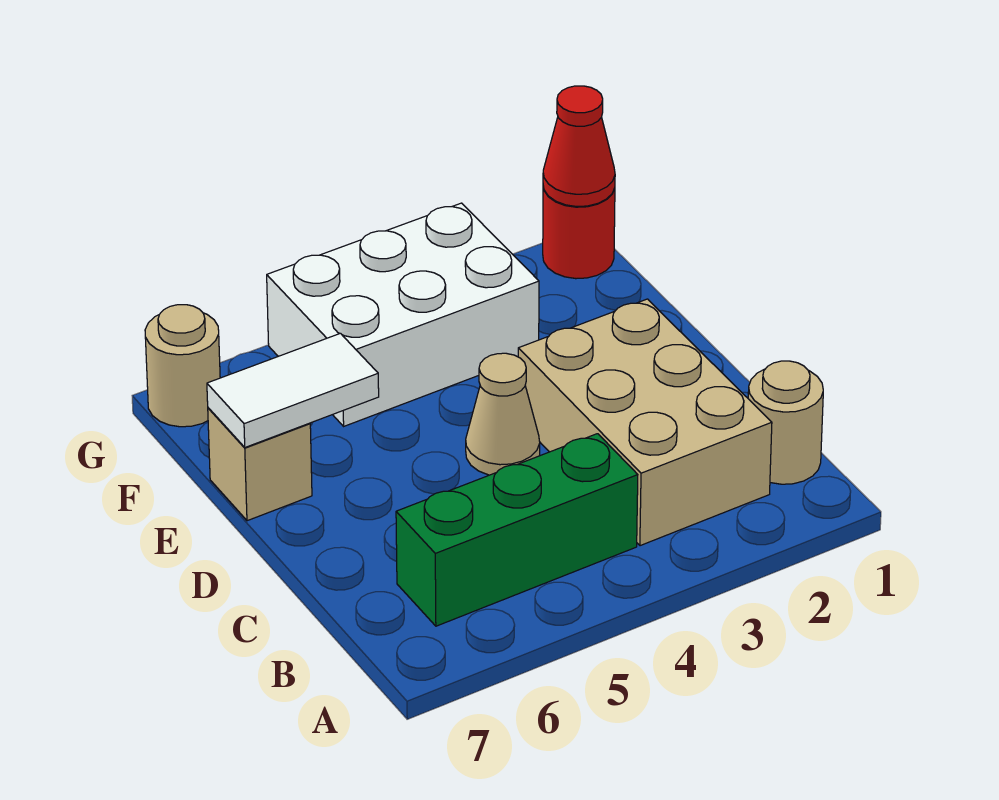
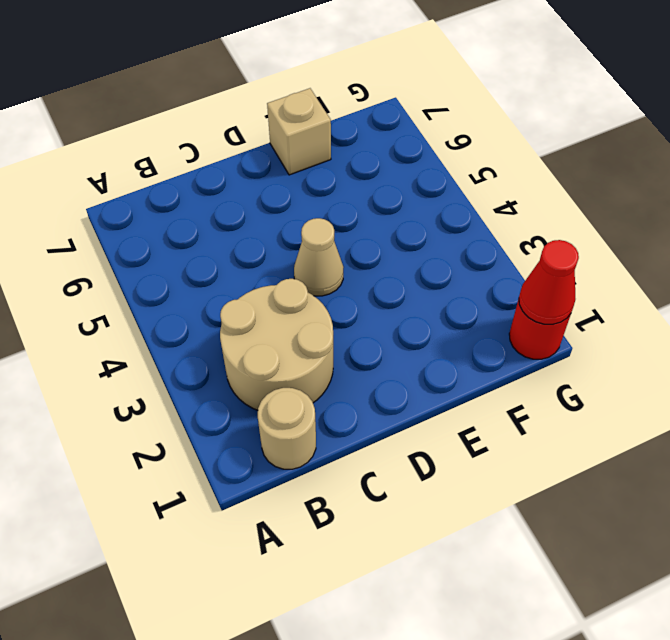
tan round brick B2:C3 level 1 -> tan brick B2:D3 level 1
none -> green brick B4:B6 level 1
none -> white brick F3:G5 level 1

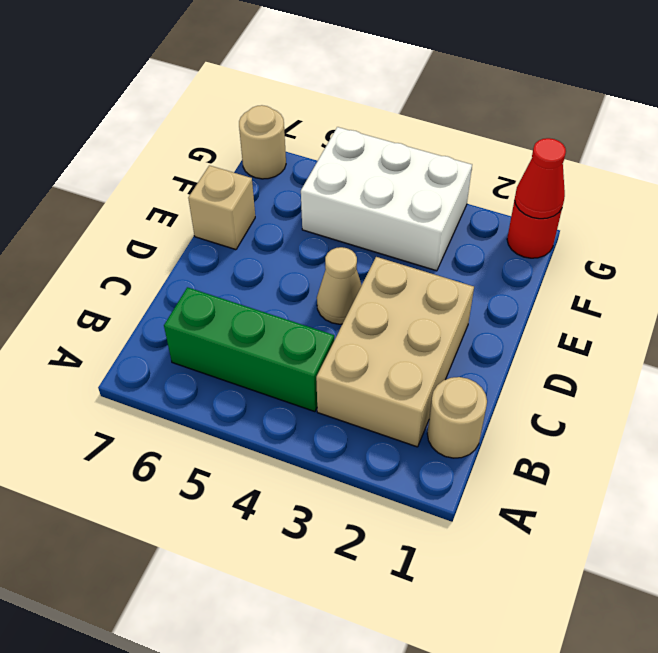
none -> white tile E6:E7 level 2

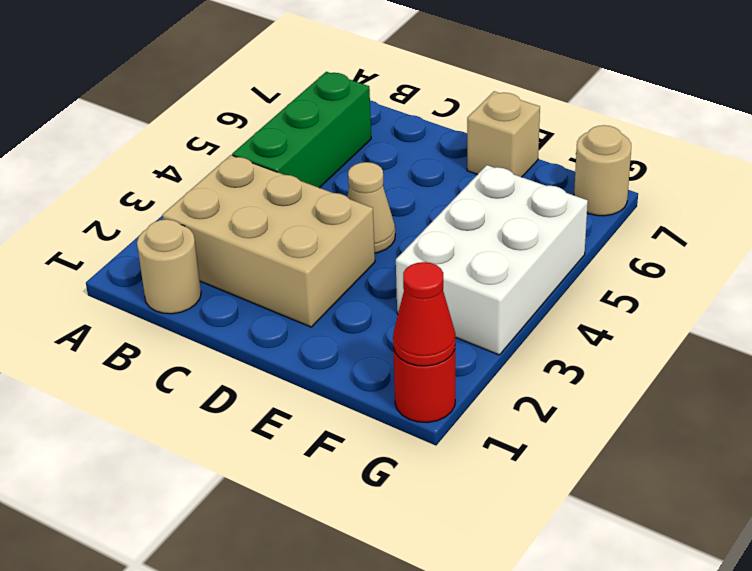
none -> white tile E6:E7 level 2

